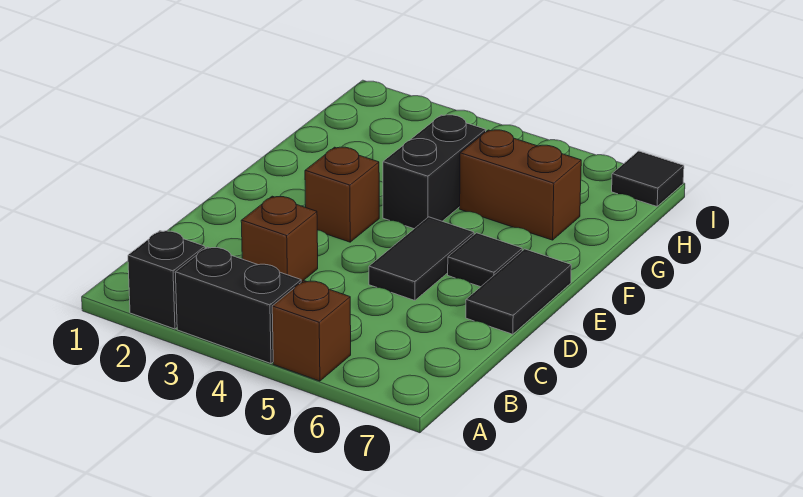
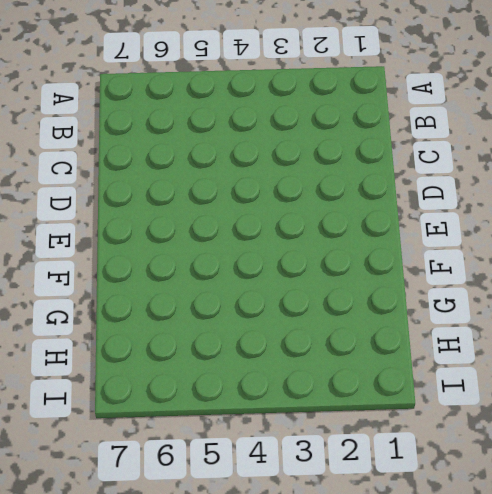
none -> black brick A2 level 1
none -> black brick A3:A4 level 1

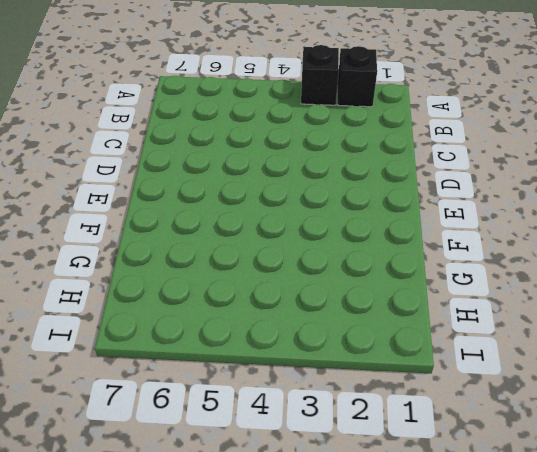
black brick A3 level 1 -> black brick A3:A4 level 1
none -> brown brick A5 level 1
none -> brown brick C3 level 1

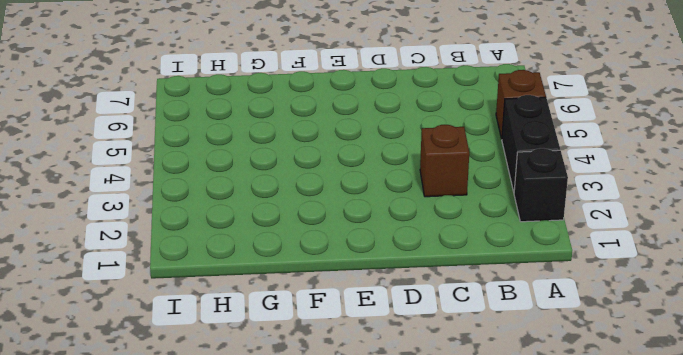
none -> black tile D5:E5 level 1
none -> black tile D7:E7 level 1

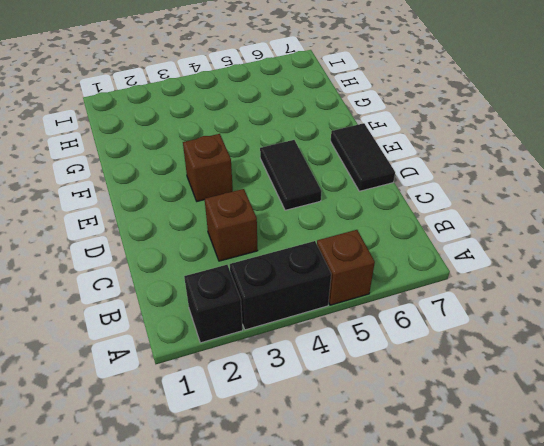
none -> black tile E6 level 1
none -> black brick F4:G4 level 1

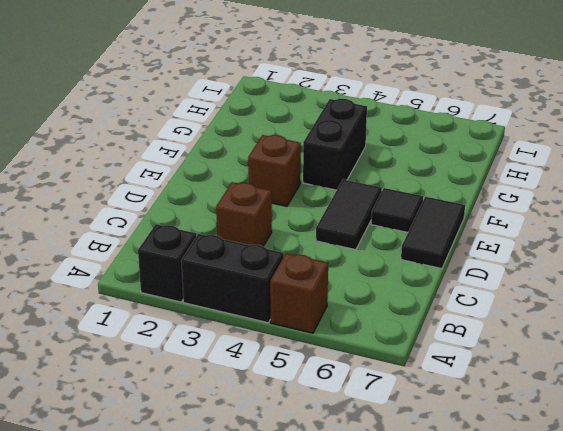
none -> brown brick G5:G6 level 1
none -> black tile I7 level 1

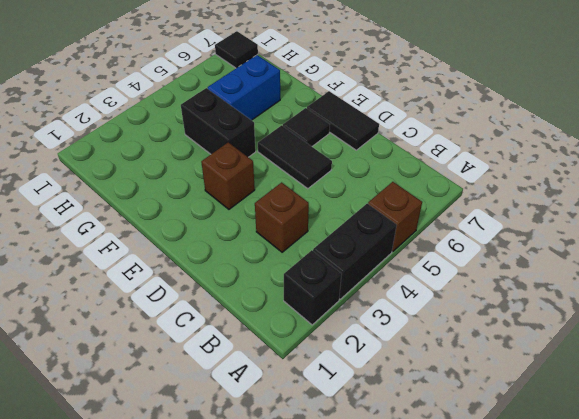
blue brick G5:G6 level 1 -> brown brick G5:G6 level 1

